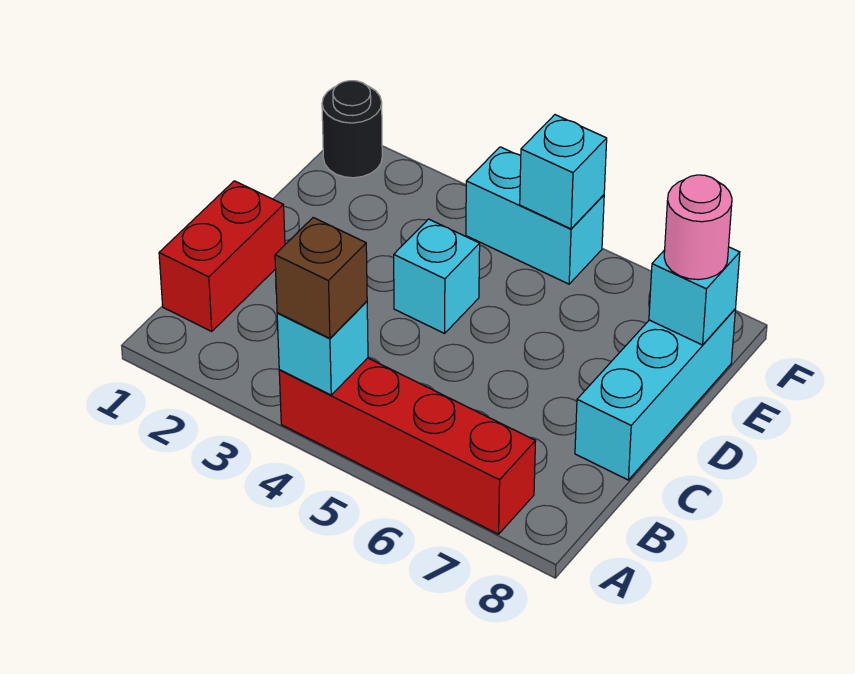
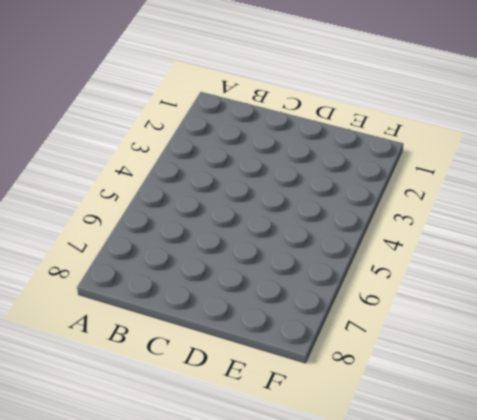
none -> red brick A4:A7 level 1
none -> red brick B1:C1 level 1

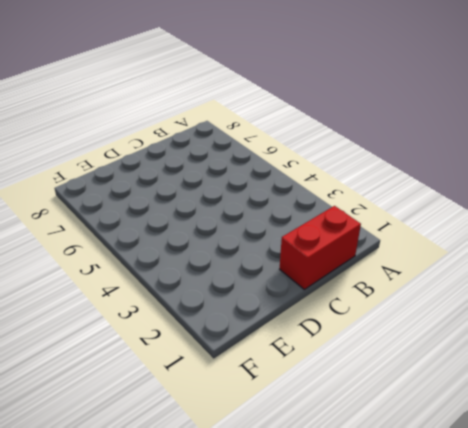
none -> red brick A4:A7 level 1
none -> cyan brick C8:E8 level 1

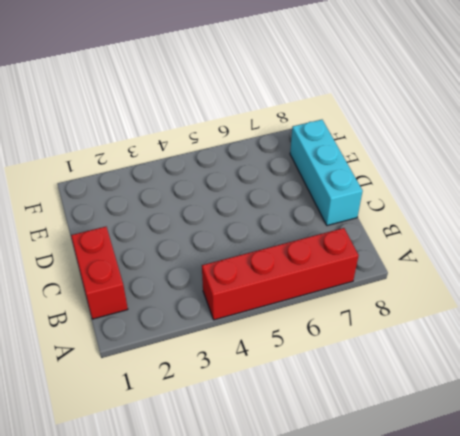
none -> cyan brick D4 level 1
none -> black round brick F1 level 1

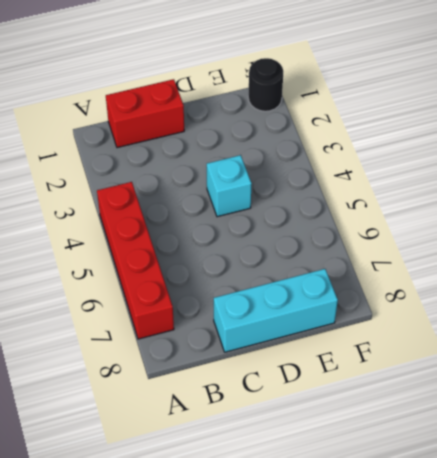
none -> cyan brick F4:F5 level 1
none -> cyan brick A4 level 2

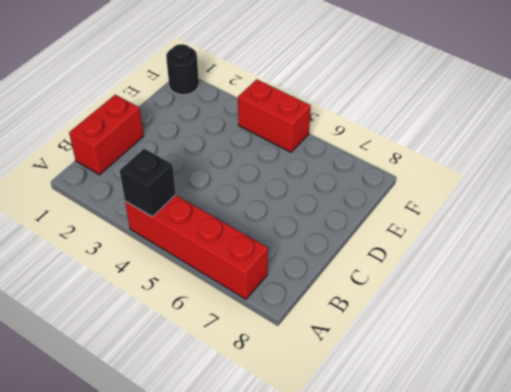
black brick A4 level 2 -> cyan brick A4 level 2
red brick F4:F5 level 1 -> cyan brick F4:F5 level 1
none -> cyan brick C8:E8 level 1
none -> cyan brick D4 level 1

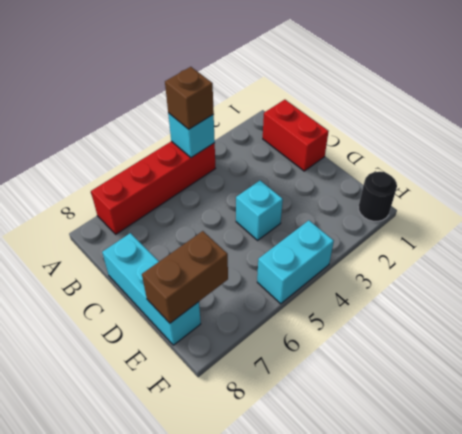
brown brick E7:E8 level 2 -> cyan brick E8 level 2
none -> cyan brick F5 level 2
none -> pink round brick E8 level 3

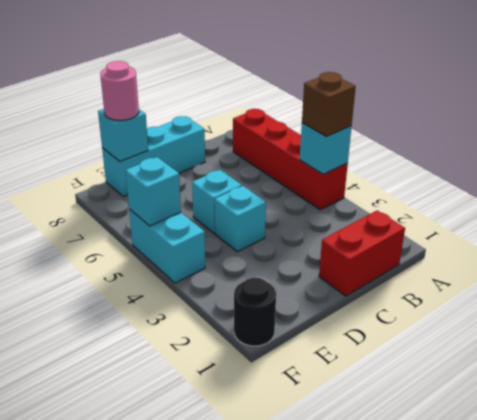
cyan brick D5 level 1 -> none

